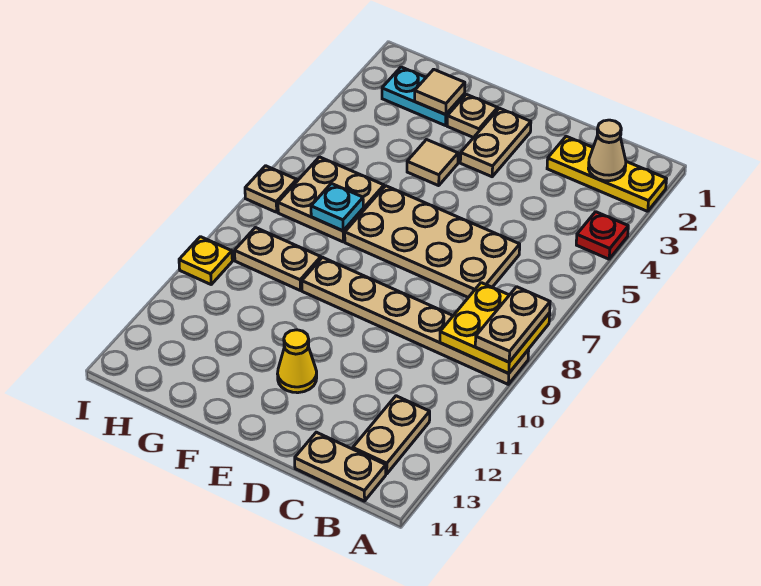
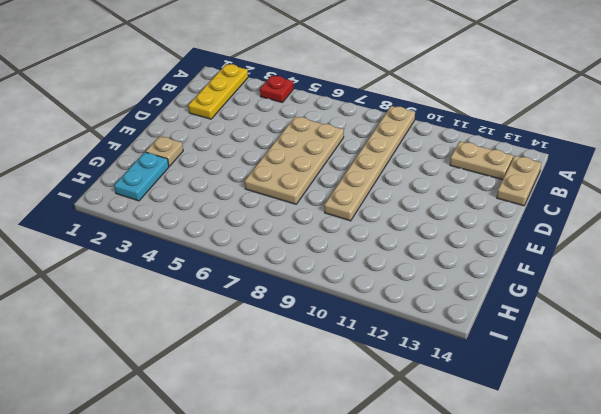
none -> tan plate E2:E3 level 1
none -> yellow cone E12 level 1
none -> tan tile F4 level 1

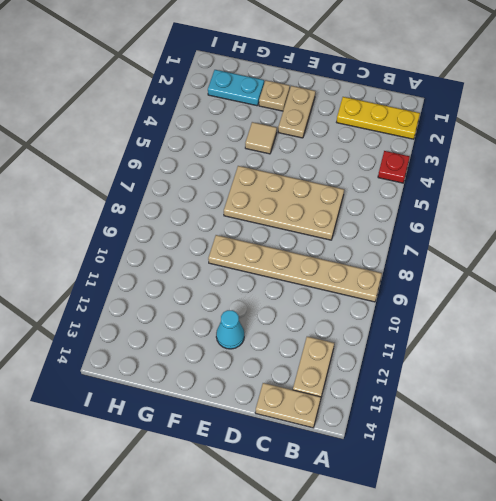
cyan cone E12 level 1 -> yellow cone E12 level 1
none -> tan plate G6:H7 level 1
none -> tan plate G9:H9 level 1
none -> tan plate I7 level 1

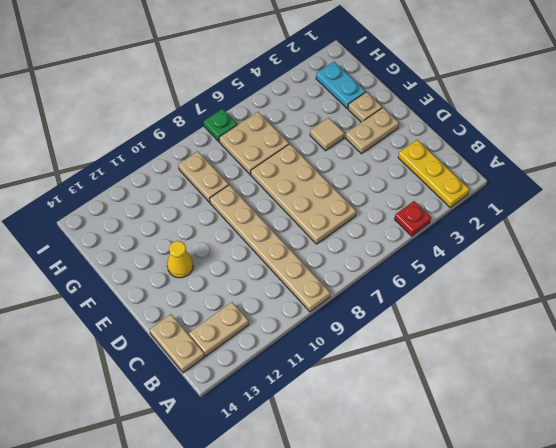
green plate I7 level 1 -> tan plate I7 level 1
none -> yellow plate I10 level 1
none -> yellow plate A8:B9 level 2
none -> tan cone B2 level 2

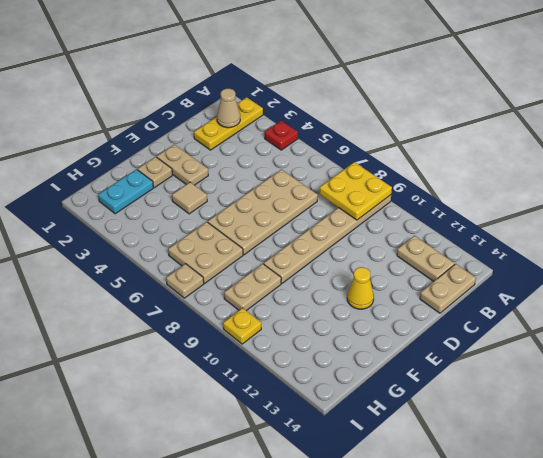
none -> tan tile G2 level 2
none -> cyan plate G7 level 2
none -> tan plate A8:A9 level 3

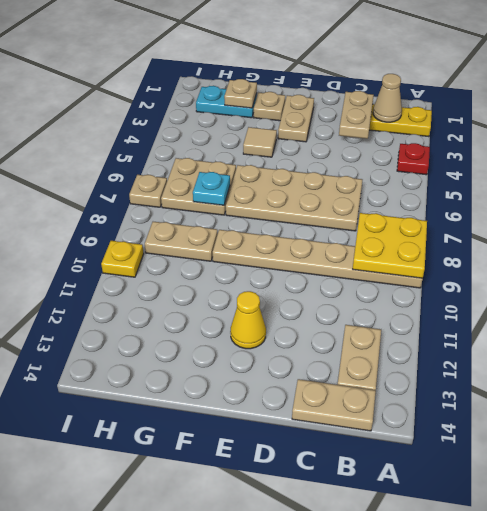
tan plate C2:C3 level 2 -> tan plate A8:A9 level 3
tan plate G2 level 2 -> tan tile G2 level 2

